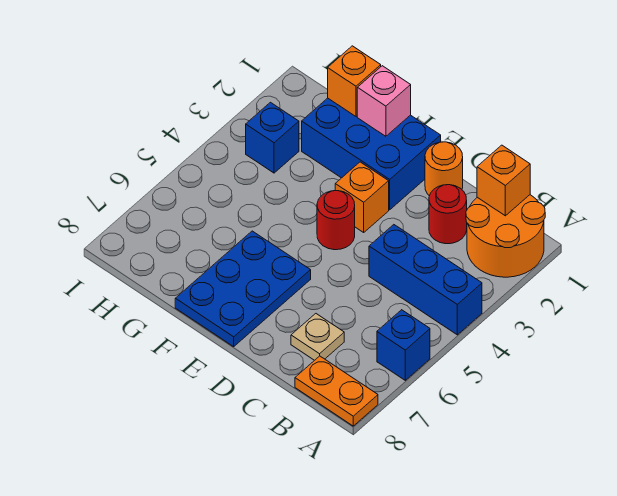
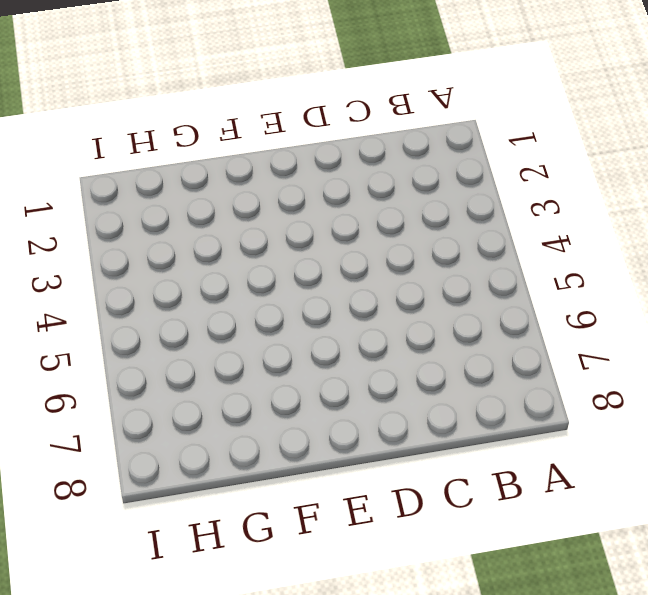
none -> orange round brick A1:B2 level 1
none -> blue brick A4:C4 level 1
none -> blue brick A6 level 1

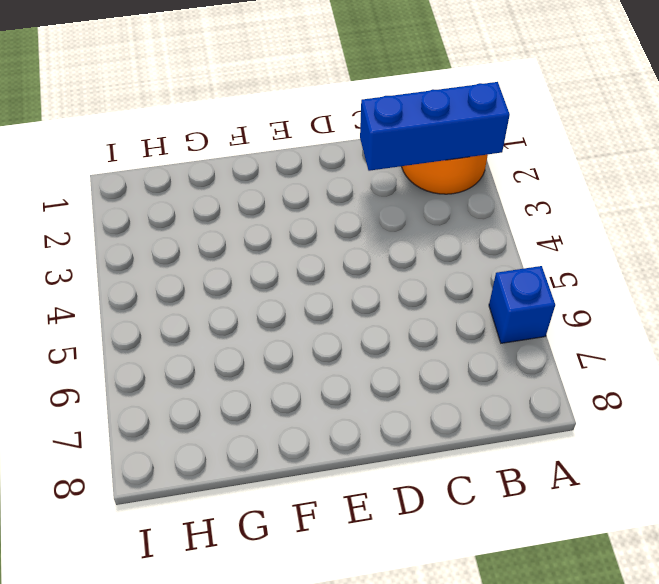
blue brick A2:C2 level 2 -> blue brick A4:C4 level 1
none -> orange plate A8:B8 level 1
none -> red round brick C2 level 1
none -> tan plate C7 level 1

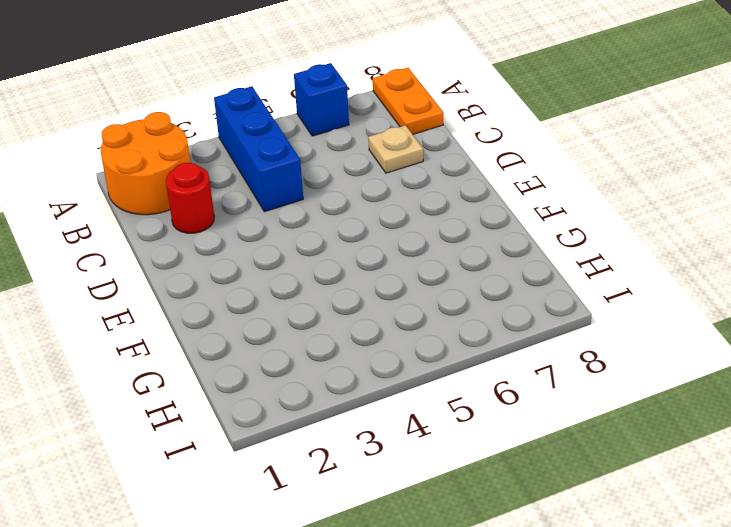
none -> orange round brick D1 level 1
none -> blue brick E1:G2 level 1
none -> orange brick E3 level 1

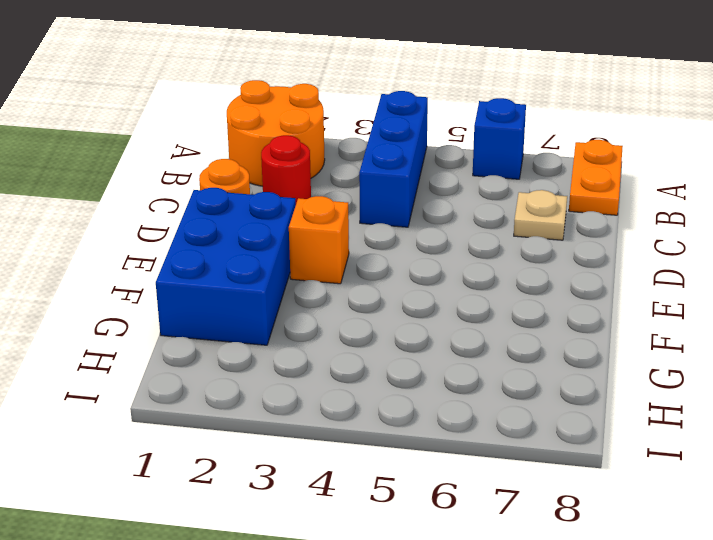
none -> red round brick E4 level 1
none -> blue plate E6:F8 level 1
none -> blue brick H3 level 1

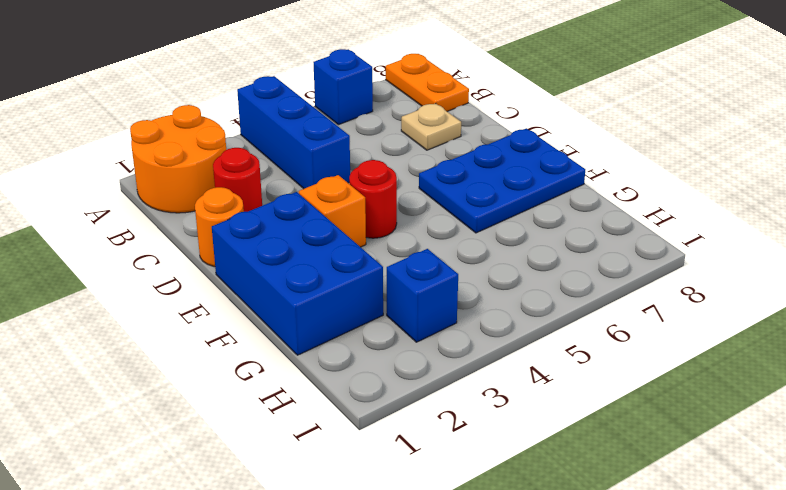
none -> orange brick B1 level 2
none -> pink brick F1 level 2
none -> orange brick G1 level 2

